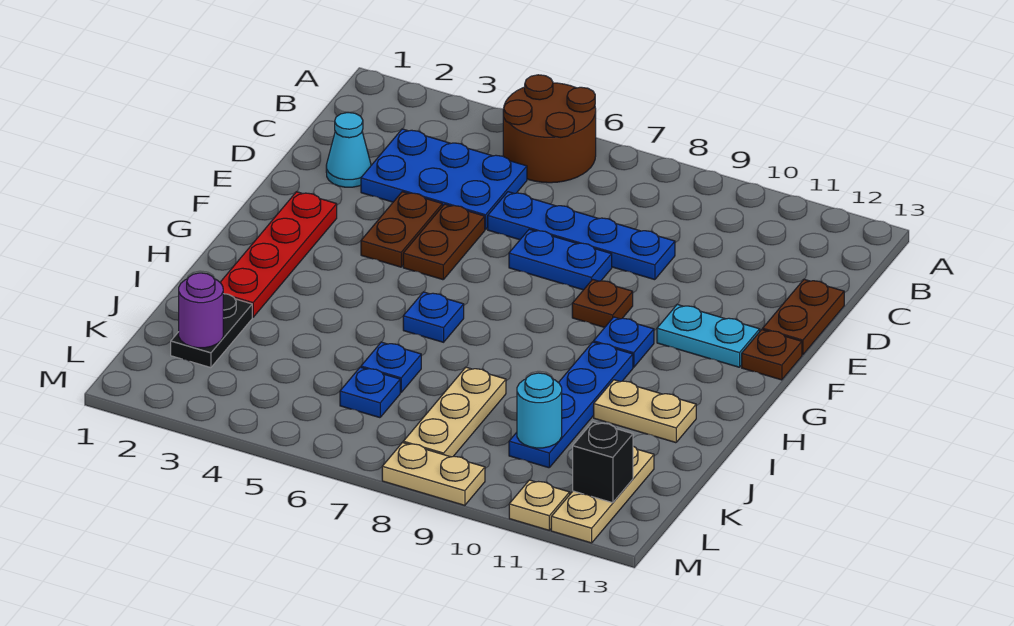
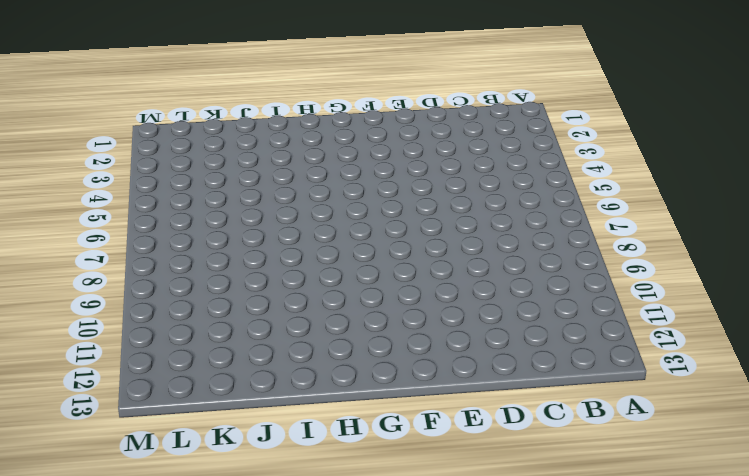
none -> brown round brick A5:B6 level 1
none -> blue plate C3:D5 level 1
none -> cyan cone D2 level 1

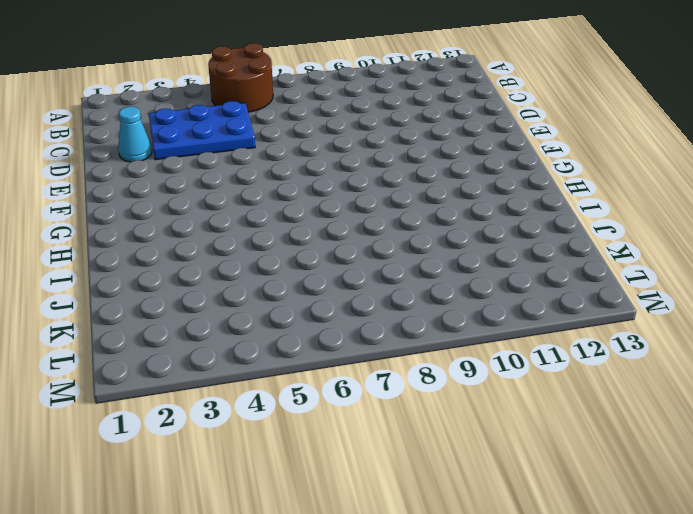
none -> blue plate D6:D9 level 1
none -> brown plate D13:E13 level 1
none -> brown plate E4:F4 level 1

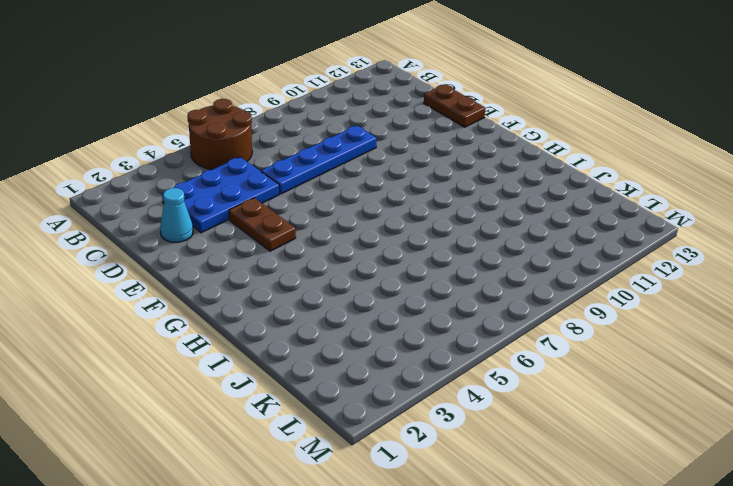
none -> brown plate E5:F5 level 1
none -> blue plate E7:E8 level 1
none -> red plate F2:I2 level 1

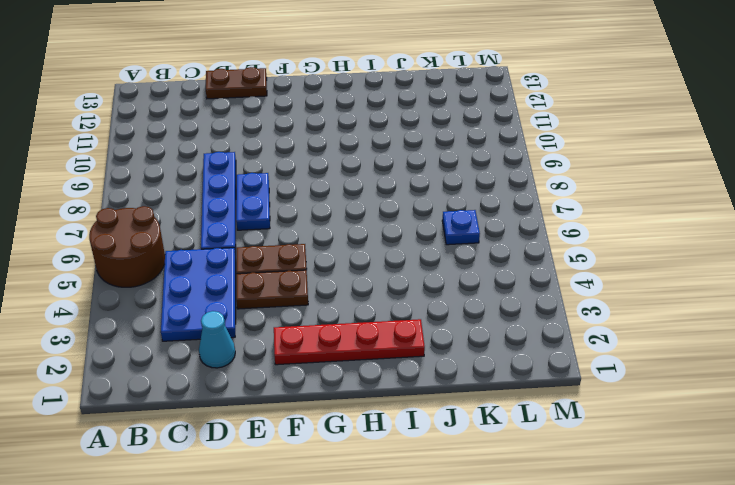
none -> brown plate F9 level 1
none -> cyan plate F11:F12 level 1
none -> brown plate F13 level 1

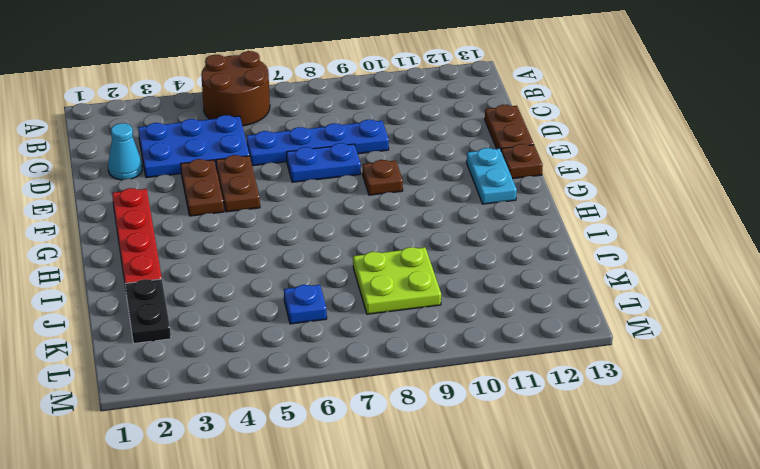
cyan plate F12:G12 level 1 -> cyan plate F11:F12 level 1
lime plate J8:K9 level 1 -> tan plate J8:L8 level 1
none -> blue plate G10 level 1
none -> blue plate H6 level 1
none -> blue plate H10:K10 level 1

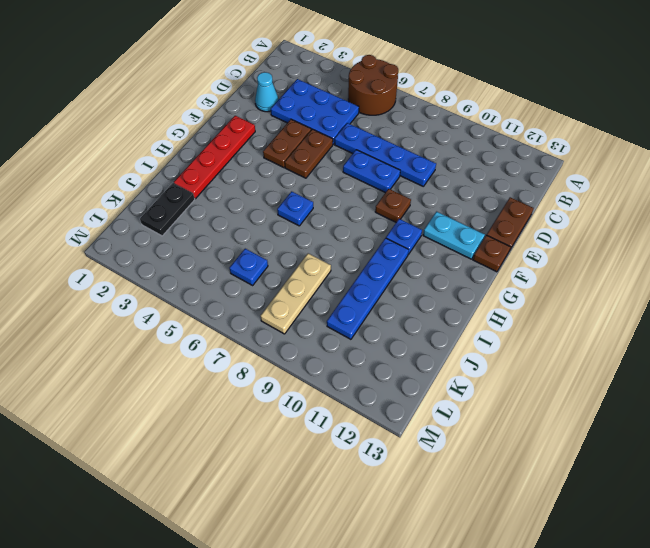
none -> tan plate I11:I12 level 1
none -> blue plate J6 level 1
none -> tan plate K12:M12 level 1

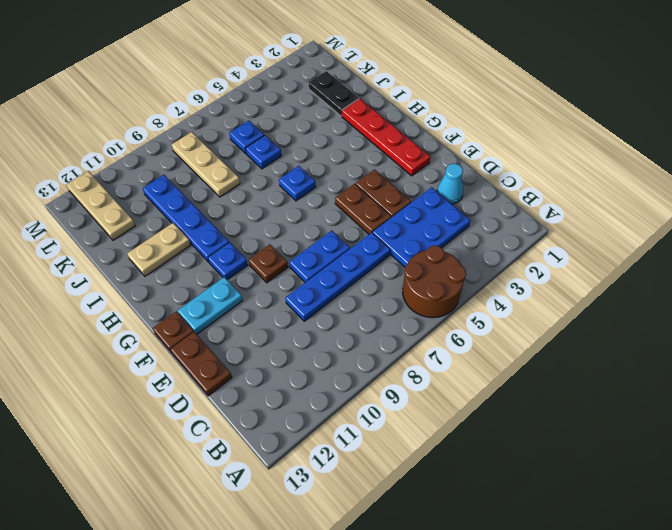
none -> tan plate M8:M9 level 1
none -> tan plate M11 level 1
none -> purple round brick K2 level 2

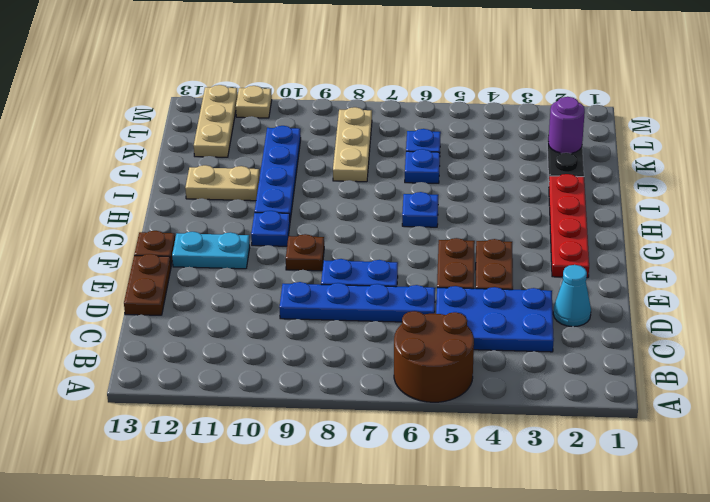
none -> tan plate M8:M9 level 1
none -> cyan round brick K10 level 2
none -> black brick L12 level 2

